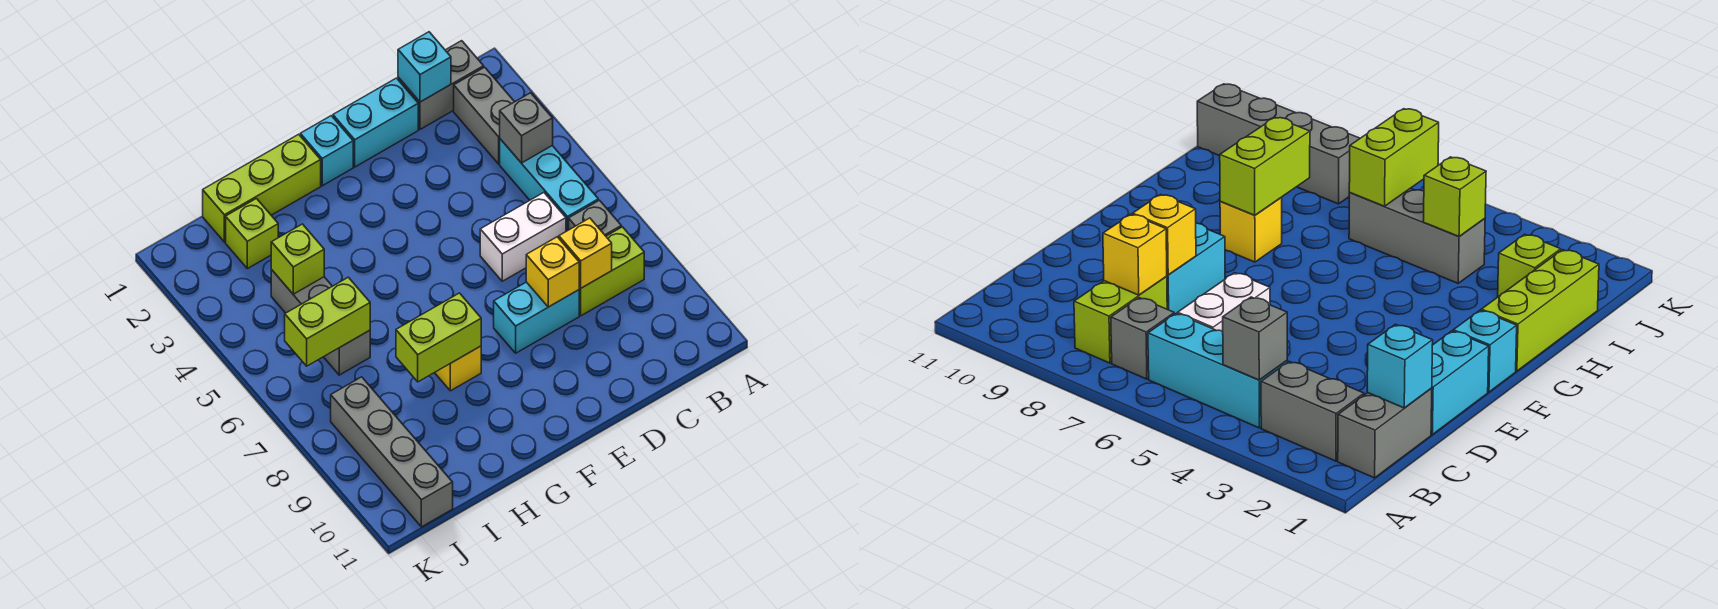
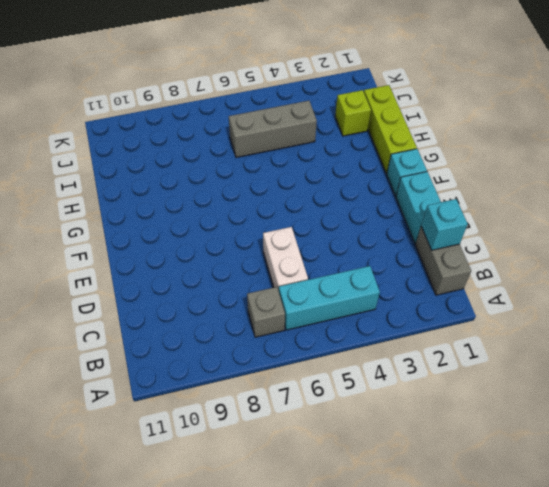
none -> grey brick B2:B3 level 1
none -> lime brick B8:C8 level 1
none -> cyan brick D8:E8 level 1

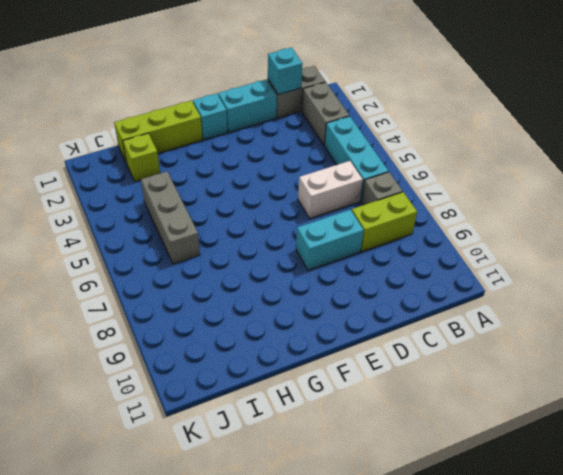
none -> yellow brick G8 level 1
none -> grey brick J8:J11 level 1
none -> grey brick B4 level 2

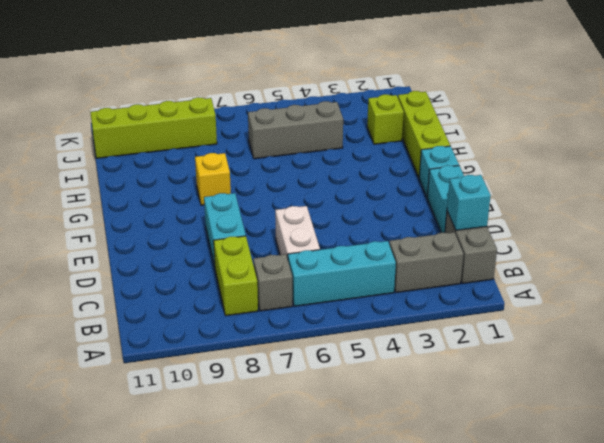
lime brick J8:J11 level 1 -> grey brick J8:J11 level 1
none -> grey brick B4 level 2
none -> yellow brick C8 level 2
none -> yellow brick D8 level 2

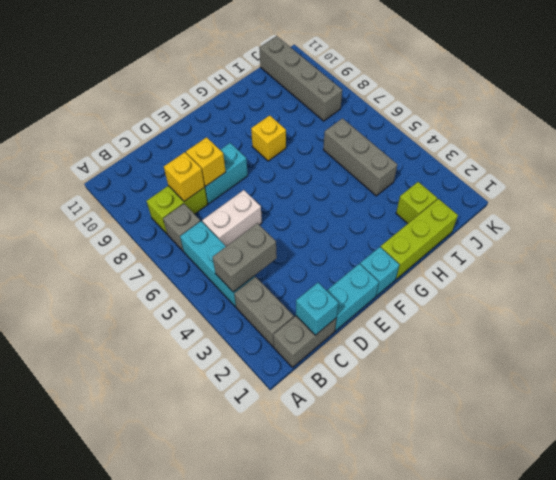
grey brick B4:C4 level 2 -> grey brick B4 level 2
none -> lime brick G8:H8 level 2
none -> lime brick I4 level 2
none -> lime brick I6:J6 level 2

